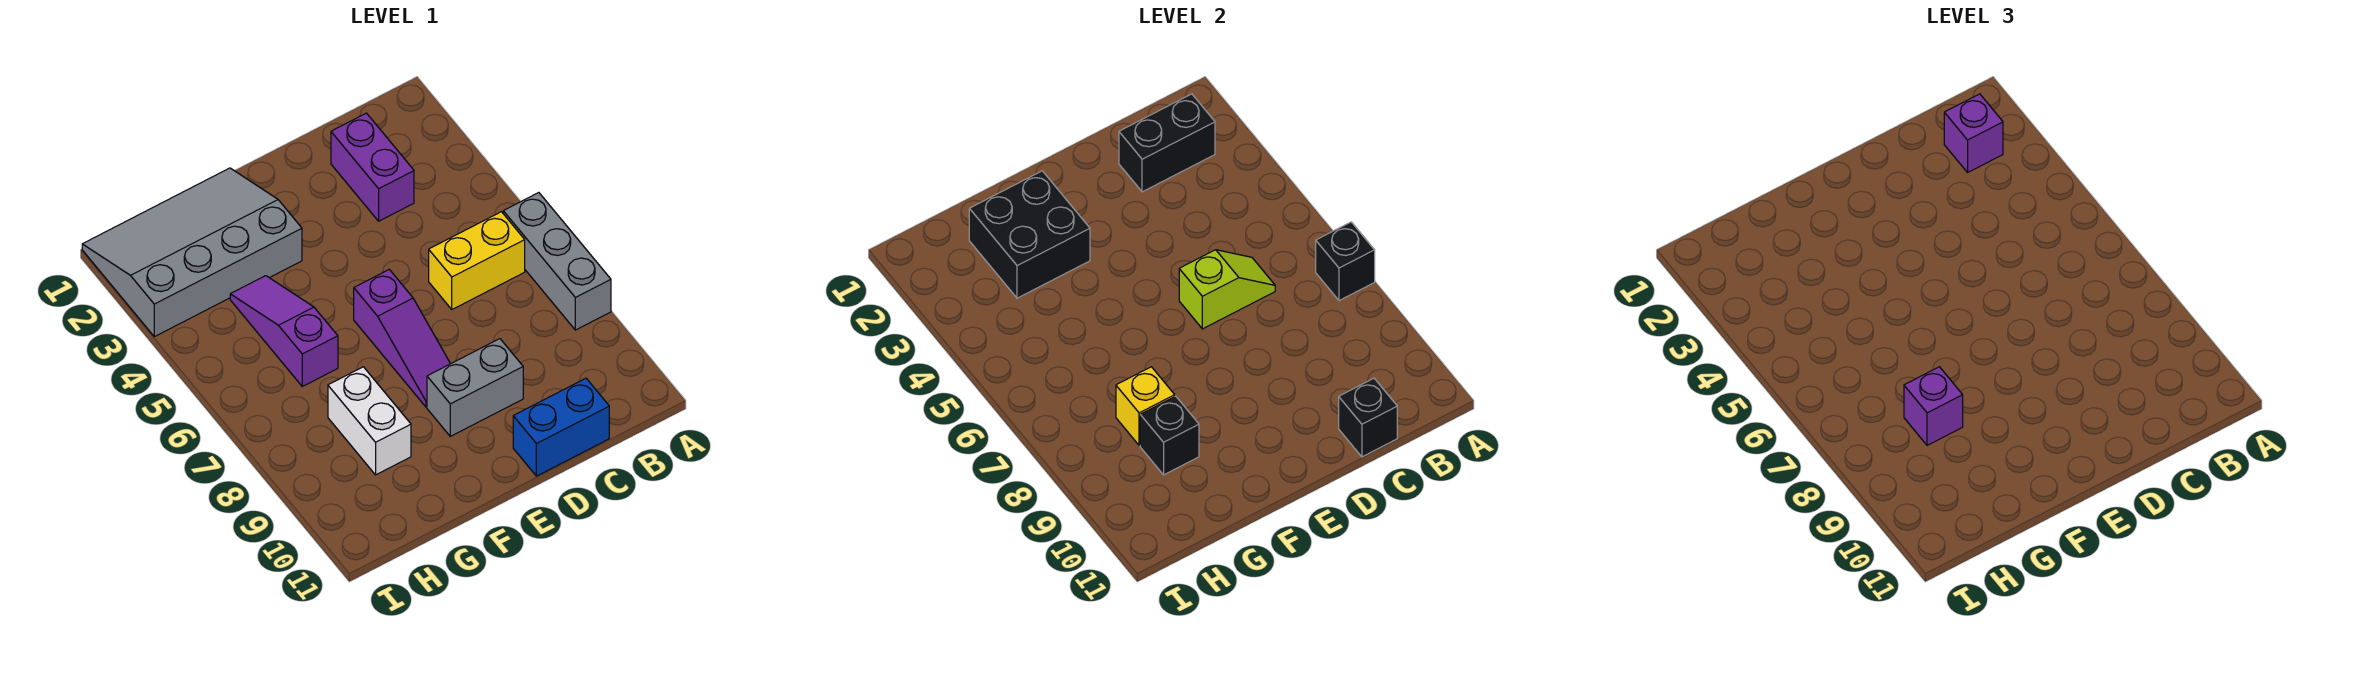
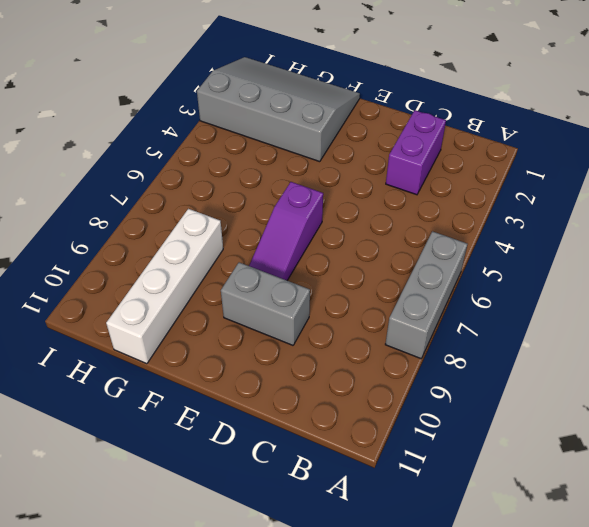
white brick G8:G11 level 1 -> white brick G8:G9 level 1
none -> yellow brick B6:C6 level 1
none -> blue brick C11:D11 level 1
none -> purple slope G4:G6 level 1 top 6

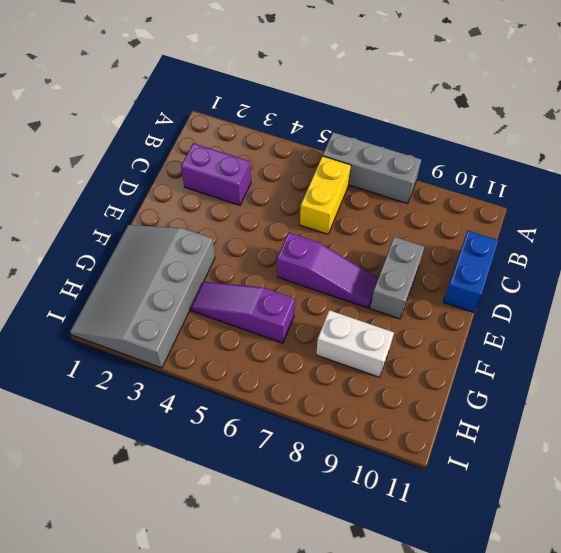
none -> black brick A7 level 2
none -> black brick B2:C2 level 2
none -> lime slope C6:D6 level 2 top D

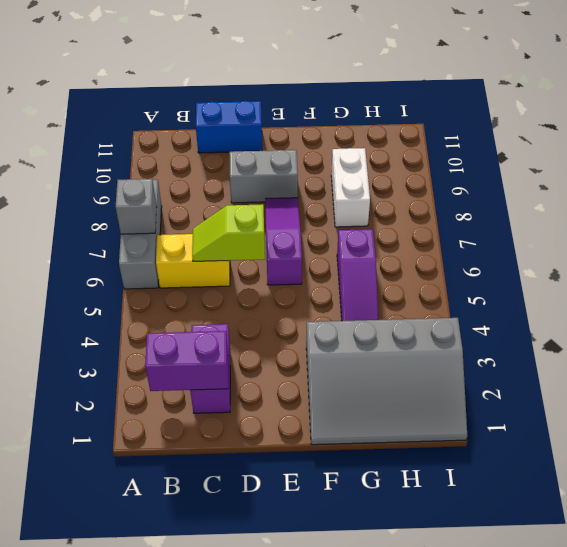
grey brick A7 level 2 -> black brick A7 level 2
purple brick B2:C2 level 2 -> black brick B2:C2 level 2
none -> black brick C11 level 2
none -> black brick F2:G3 level 2
none -> yellow brick G8 level 2

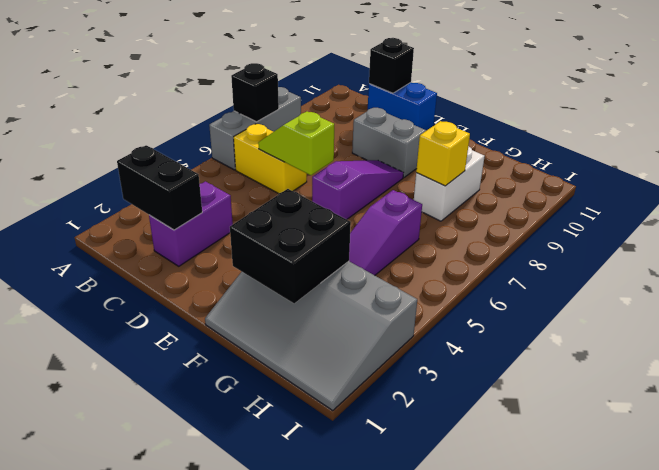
none -> black brick G9 level 2
none -> purple brick B2 level 3
none -> purple brick G8 level 3

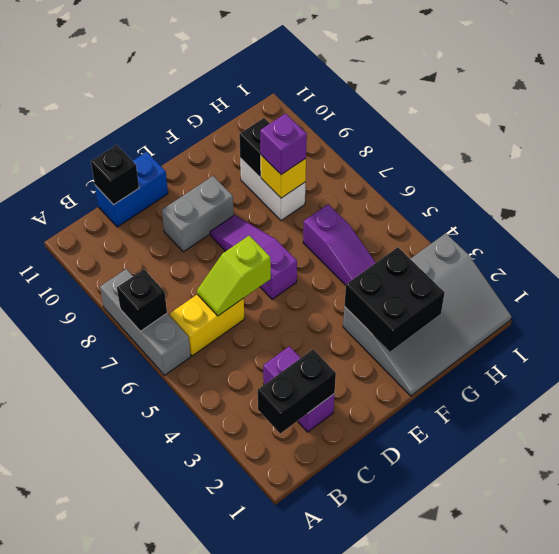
none -> purple brick B2 level 3

